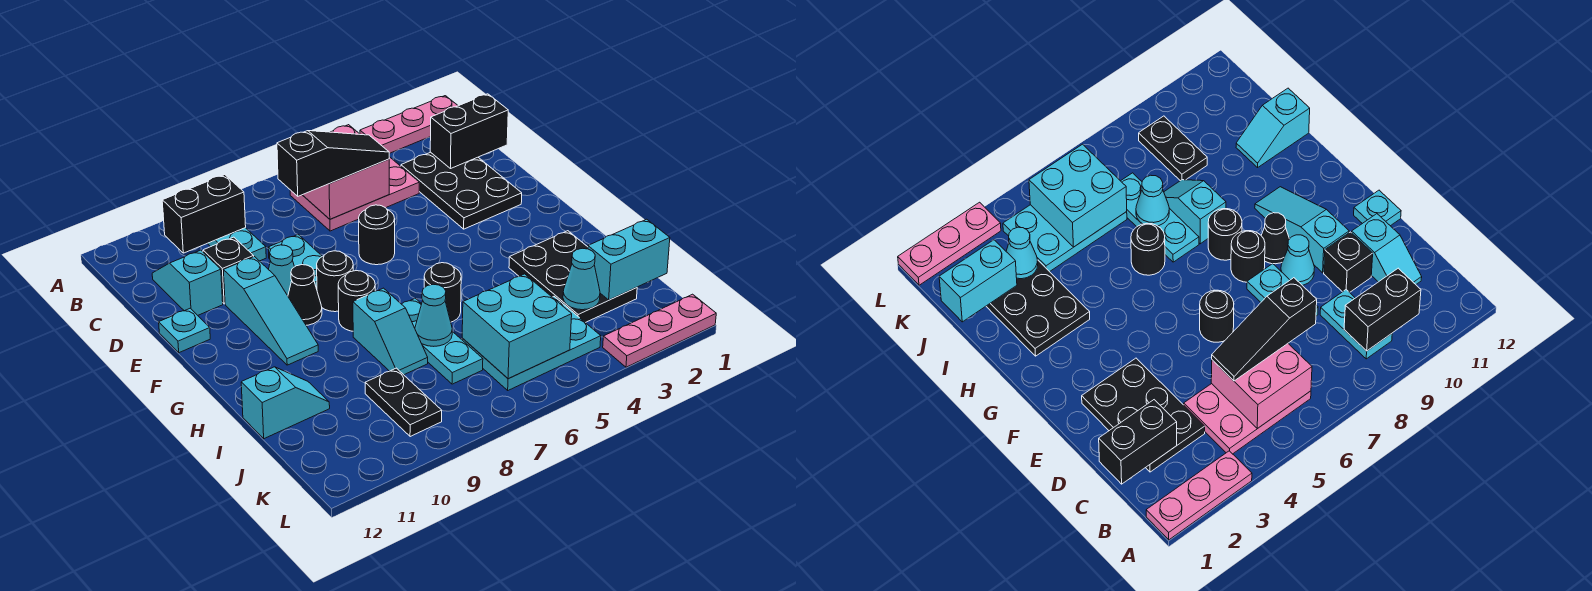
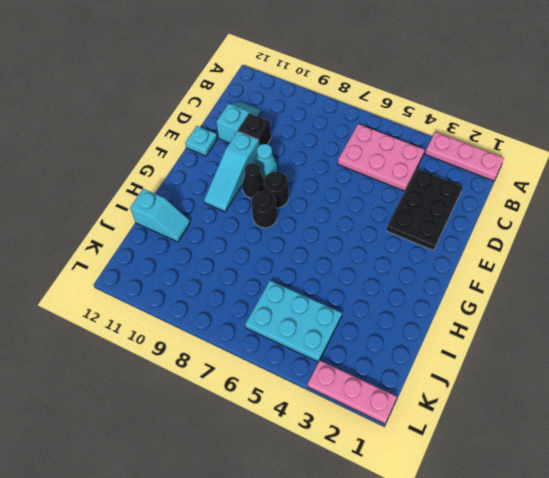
none -> cyan plate B9:C9 level 1
none -> cyan plate D8:E8 level 1
none -> black round brick E6 level 1
none -> black plate H2:J3 level 1

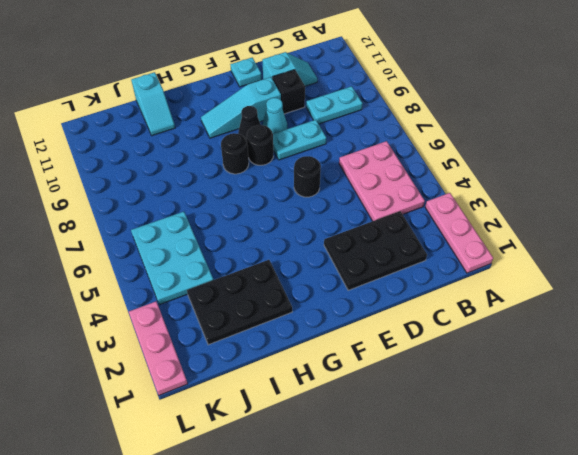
none -> black round brick H6 level 1
none -> cyan plate H7:J7 level 1
none -> cyan slope H8:I8 level 1 top H
none -> black plate J9:K9 level 1

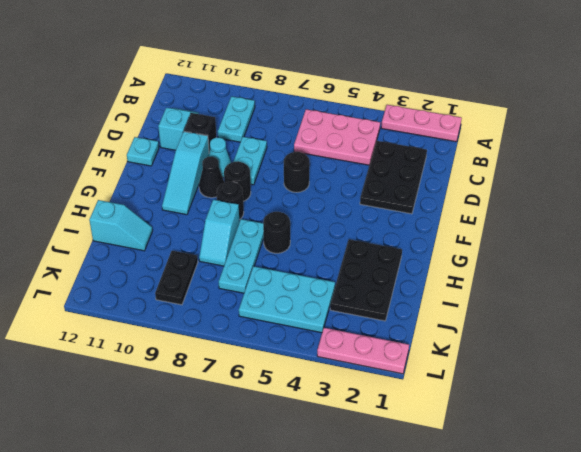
none -> pink brick B5:C6 level 2
none -> black brick B9:B10 level 2
none -> black brick C1:C2 level 2
none -> cyan cone I7 level 2

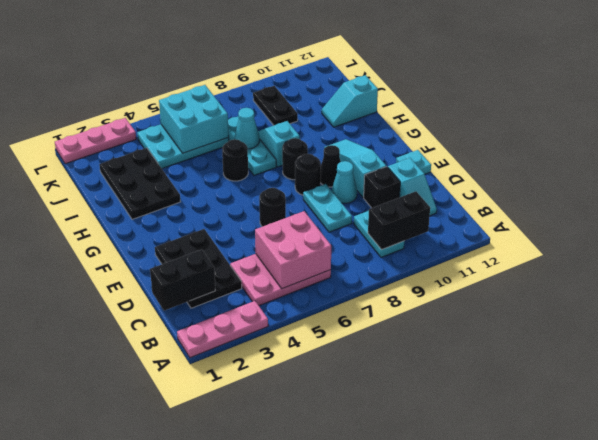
none -> cyan brick J1:J2 level 2
none -> cyan cone J3 level 2
none -> black slope C5:C7 level 3 top 7

